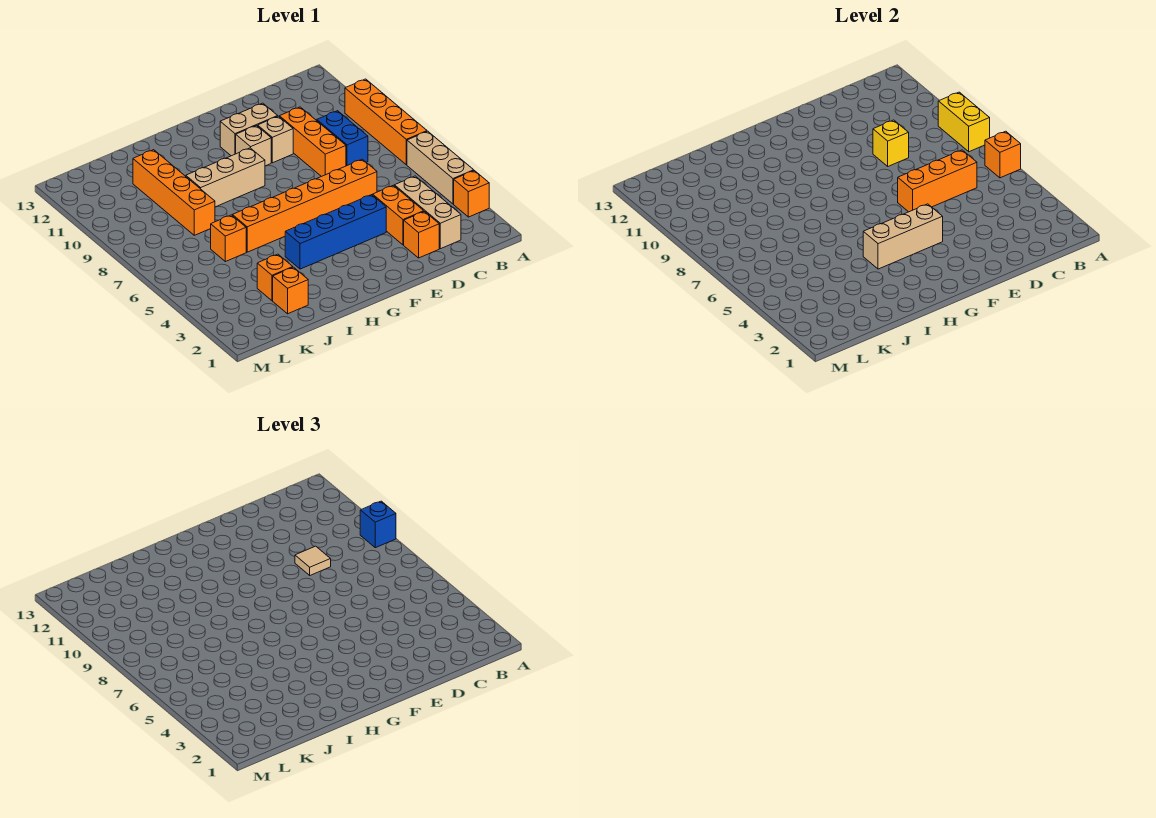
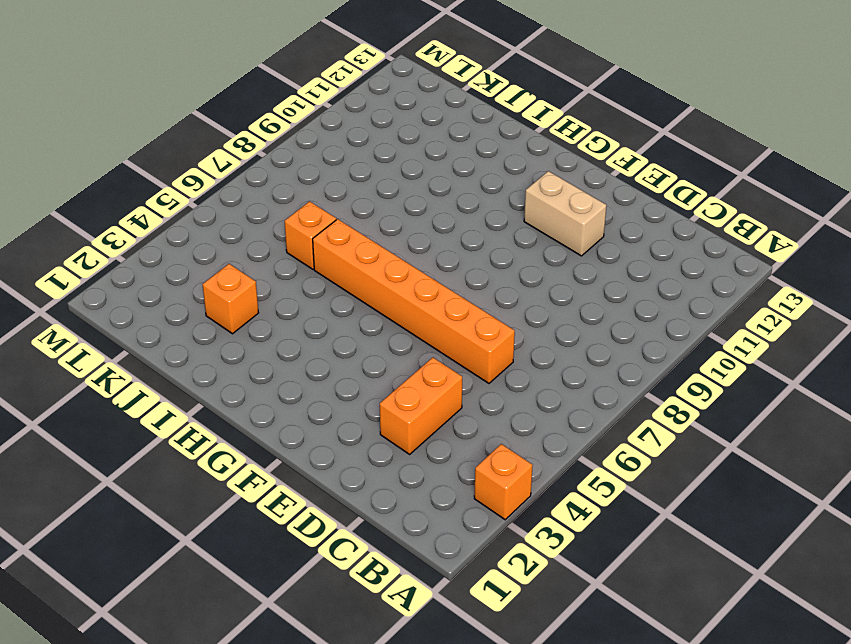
none -> tan brick A4:A6 level 1
none -> orange brick A7:A10 level 1
none -> tan brick C2:C4 level 1

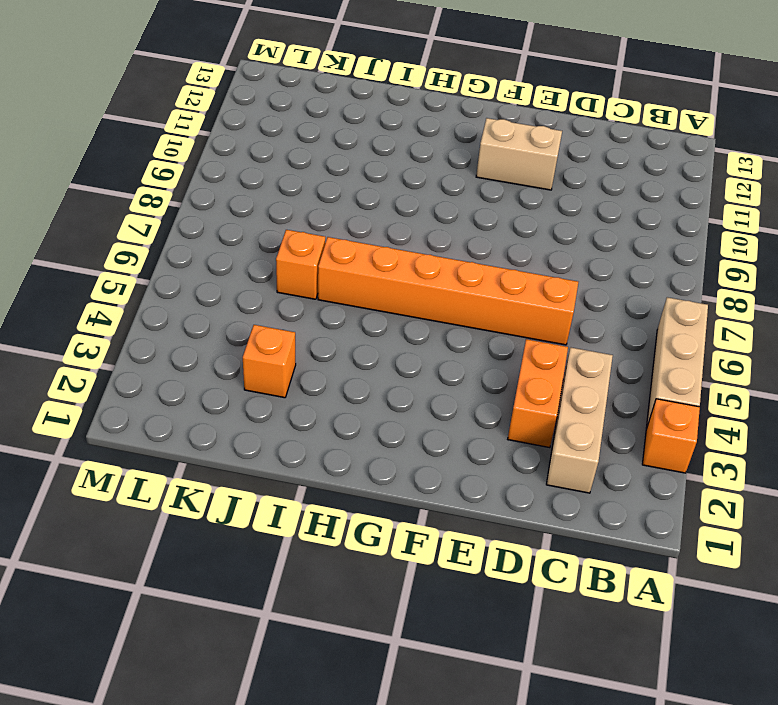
none -> orange brick A7:A10 level 1
none -> blue brick C8:C9 level 1
none -> orange brick D2 level 1

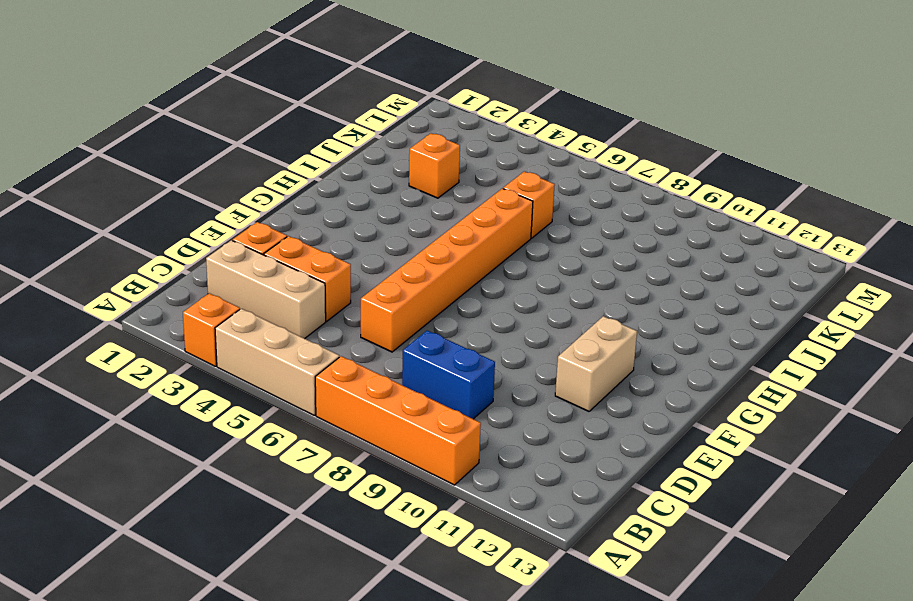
none -> orange brick D8:D10 level 1
none -> blue brick E4:H4 level 1
none -> tan brick E10 level 1

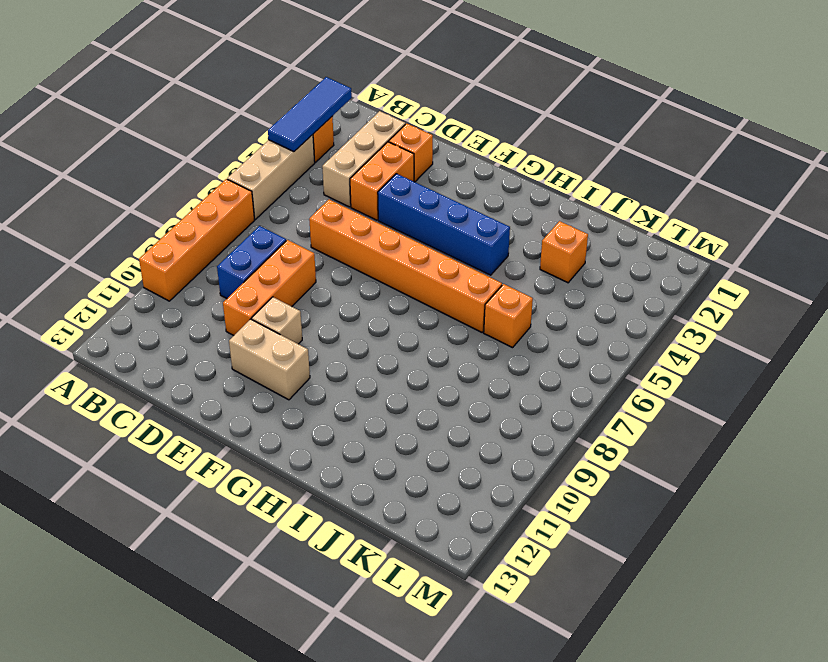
blue tile A2:A4 level 2 -> none
none -> tan brick F10 level 1
none -> tan brick G9:I9 level 1
none -> orange brick J2 level 1

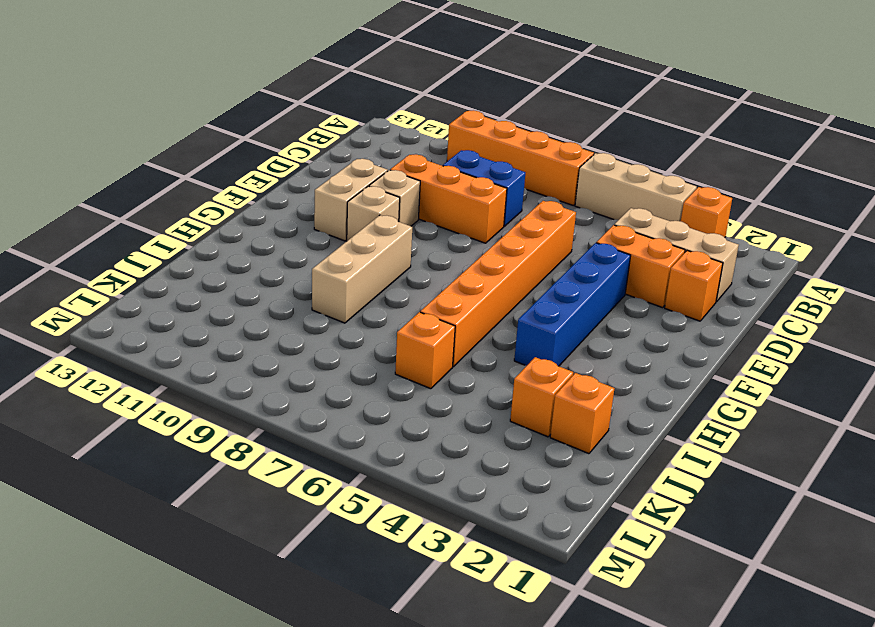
none -> orange brick J8:J11 level 1
none -> orange brick A6 level 2
none -> yellow brick A8:A9 level 2

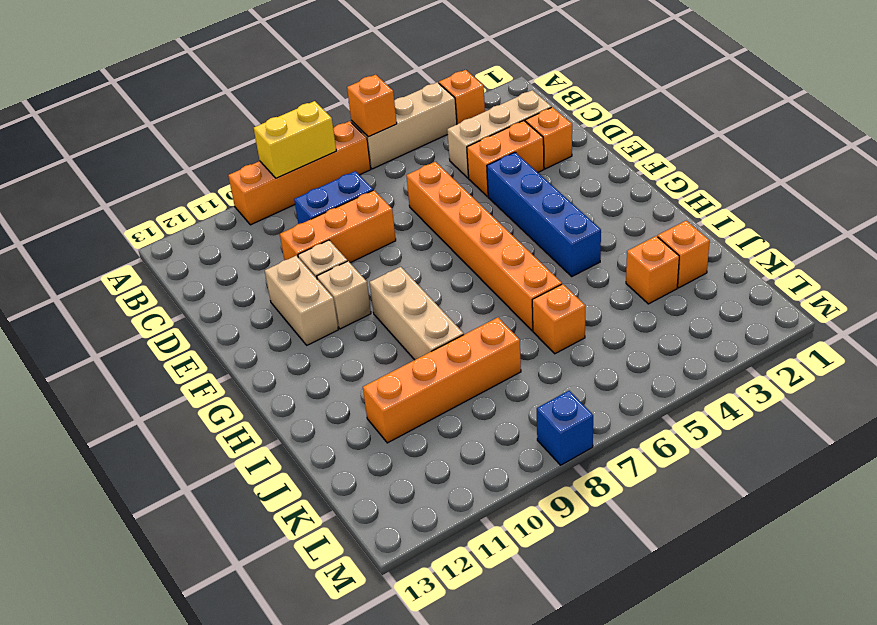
blue brick M8 level 1 -> blue brick A9 level 3
none -> orange brick C6:E6 level 2
none -> yellow brick D9 level 2
none -> tan brick F4:H4 level 2

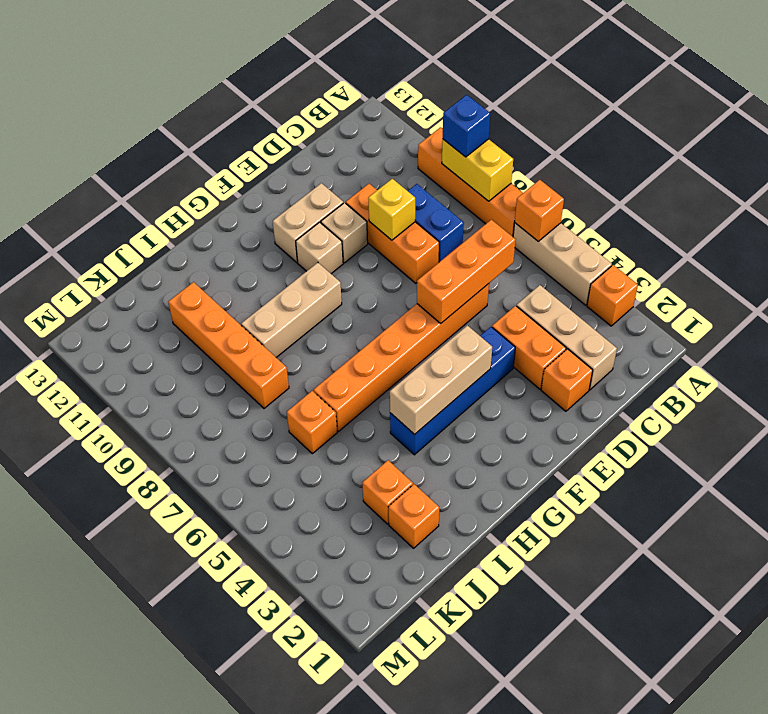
none -> tan tile D9 level 3

